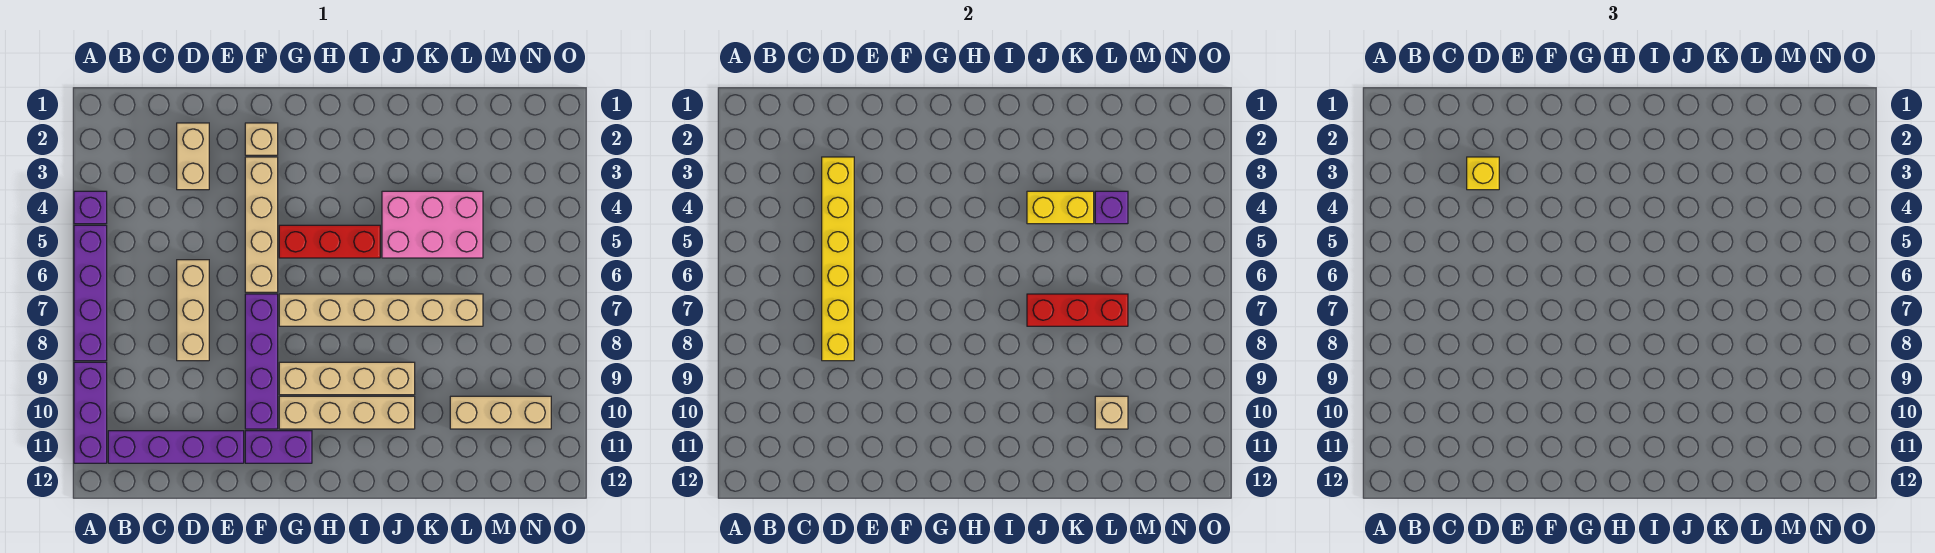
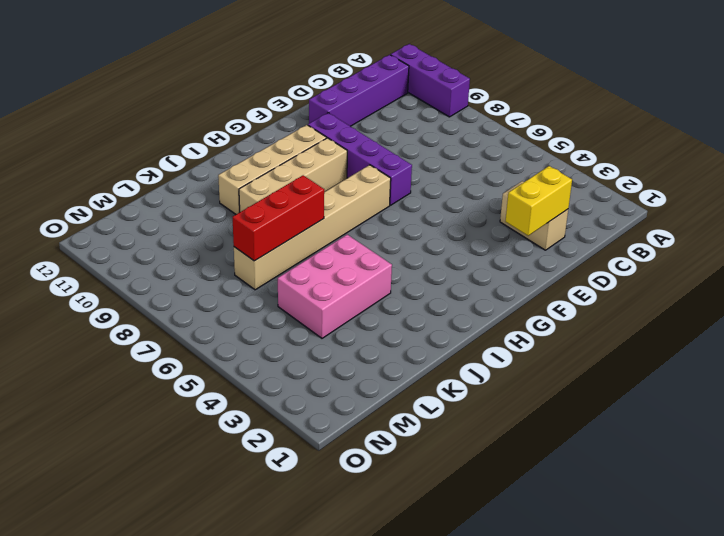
yellow brick D2:E2 level 2 -> yellow brick J4:K4 level 2
none -> purple brick A4 level 1
none -> purple brick A5:A8 level 1
none -> tan brick D6:D8 level 1

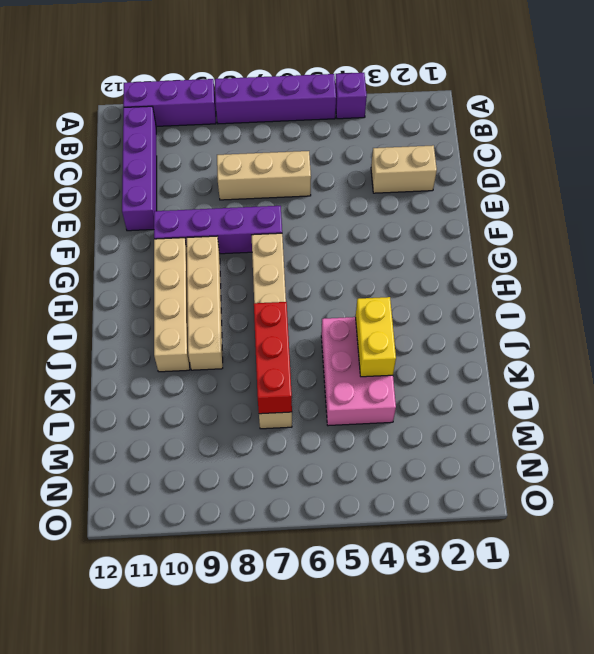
none -> tan brick F2 level 1
none -> tan brick F3:F6 level 1
none -> purple brick F11:G11 level 1

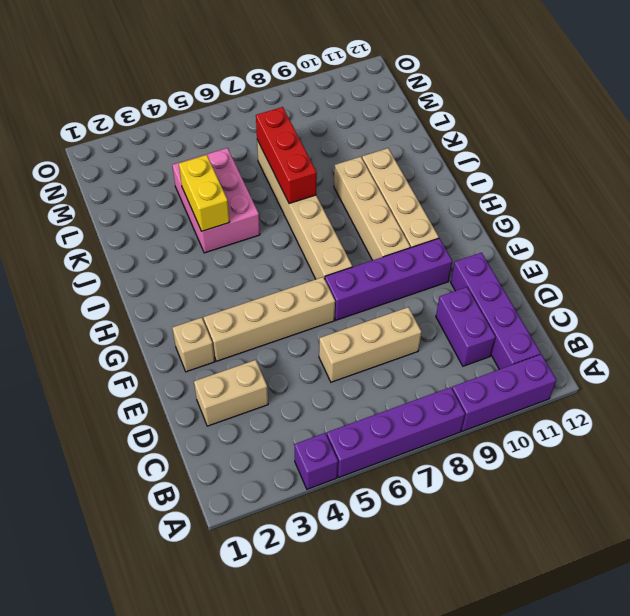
purple brick C10:D10 level 1 -> purple brick F11:G11 level 1
none -> red brick G5:I5 level 1
none -> tan brick L10:N10 level 1
none -> yellow brick D3:D8 level 2

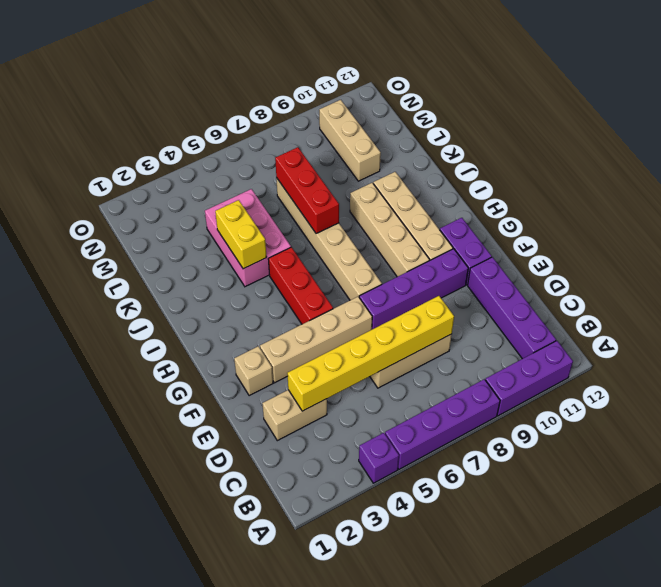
none -> purple brick L4 level 2
none -> tan brick L10 level 2
none -> yellow brick D3 level 3

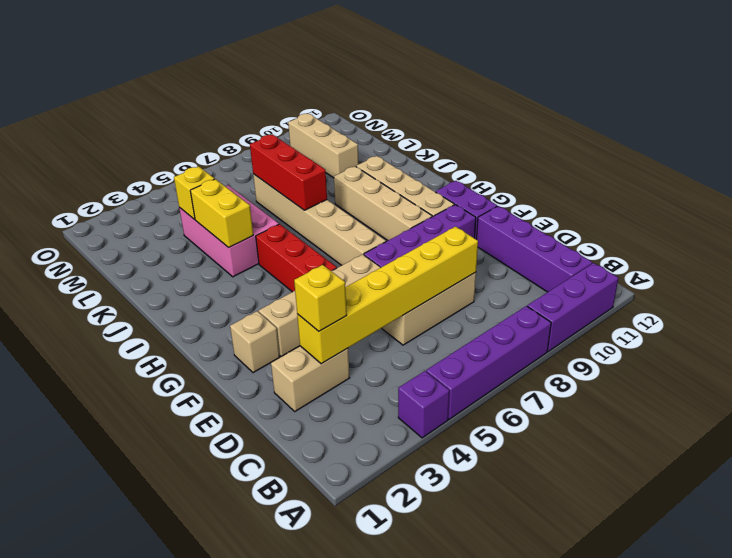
yellow brick L4 level 2 -> purple brick L4 level 2
none -> tan brick L10 level 2

